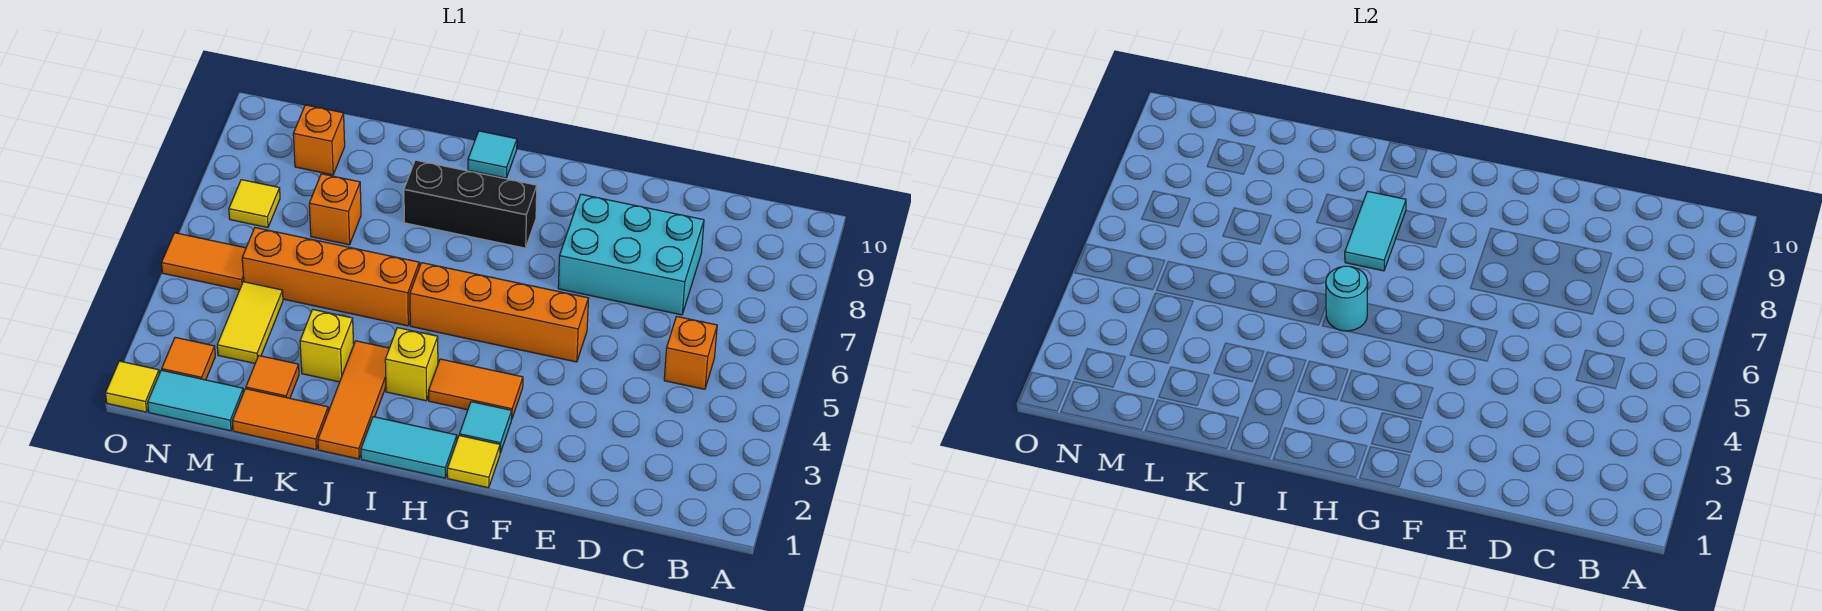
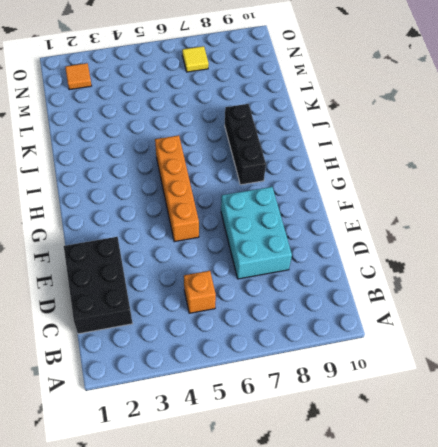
black brick C1:E2 level 1 -> none
none -> yellow tile G1 level 1
none -> cyan tile G2 level 1
none -> orange tile G3:H3 level 1

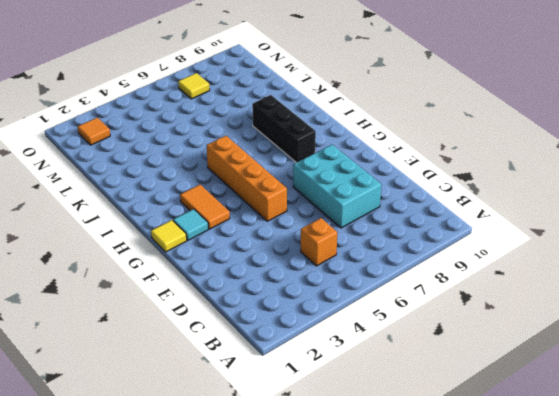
none -> cyan tile H1:I1 level 1
none -> yellow brick I3 level 1
none -> cyan tile I10 level 1

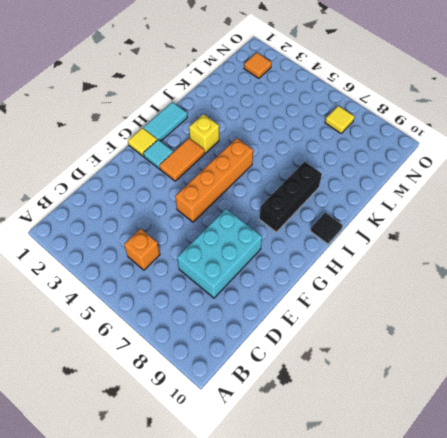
black tile I10 level 1 -> cyan tile I10 level 1
none -> orange tile J1:J3 level 1
none -> orange brick J5:M5 level 1
none -> orange tile K1:L1 level 1

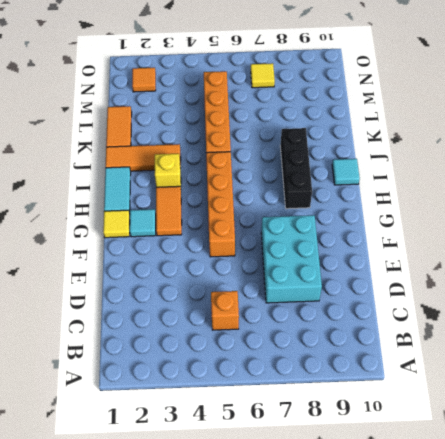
none -> yellow brick K3 level 1
none -> orange tile L2 level 1
none -> orange brick L7 level 1

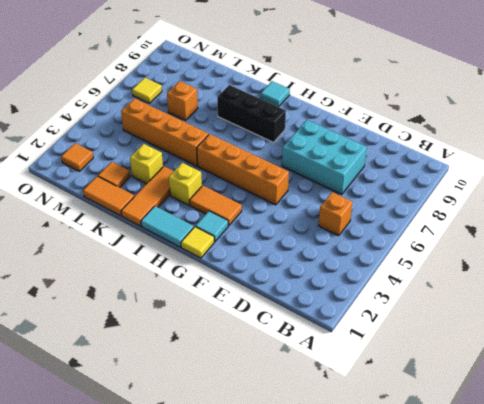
none -> cyan tile M1:N1 level 1
none -> yellow tile M3:M4 level 1
none -> orange brick M9 level 1

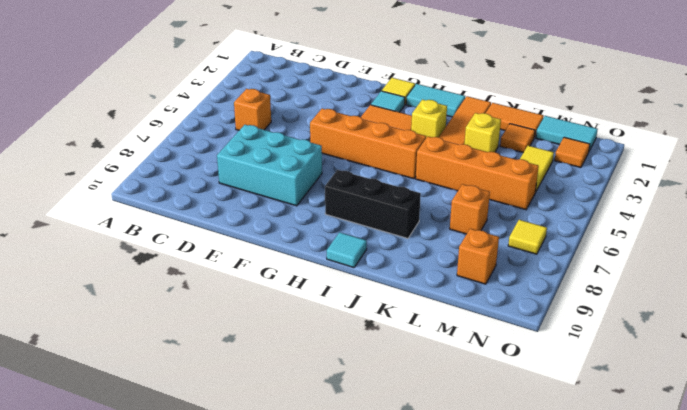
none -> orange tile N5:O5 level 1
none -> yellow tile O1 level 1
none -> cyan round brick I5 level 2

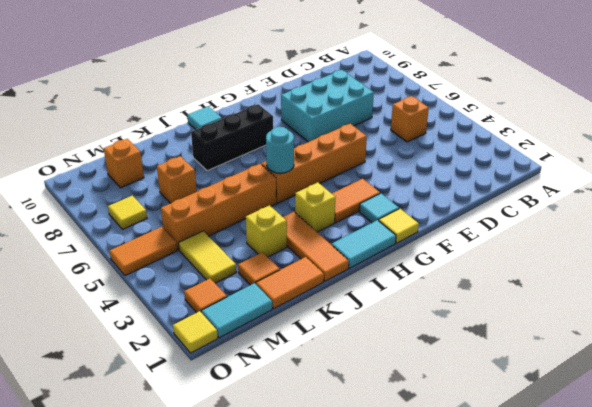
none -> cyan tile I7:I8 level 2

